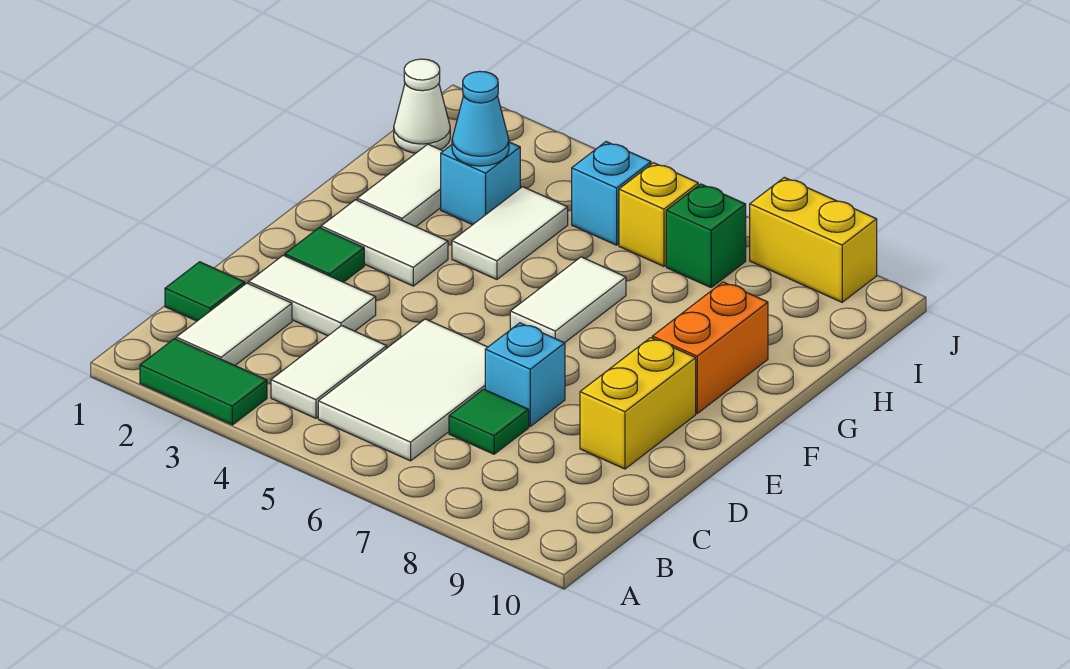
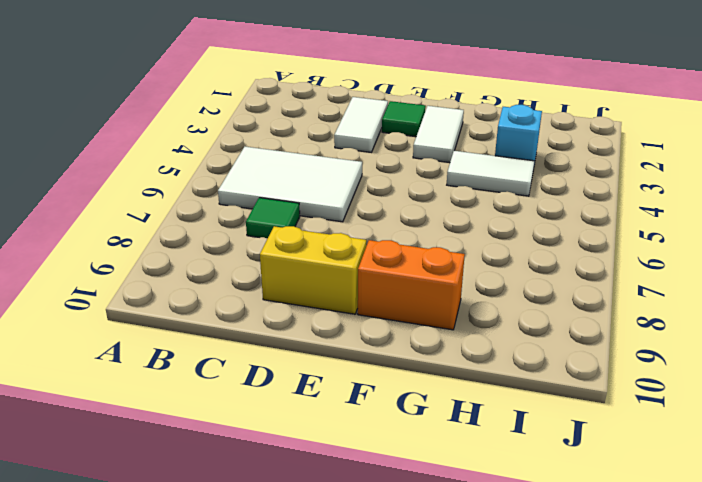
none -> green tile A2:A3 level 1
none -> white tile B2:C2 level 1
none -> white tile B4:C4 level 1

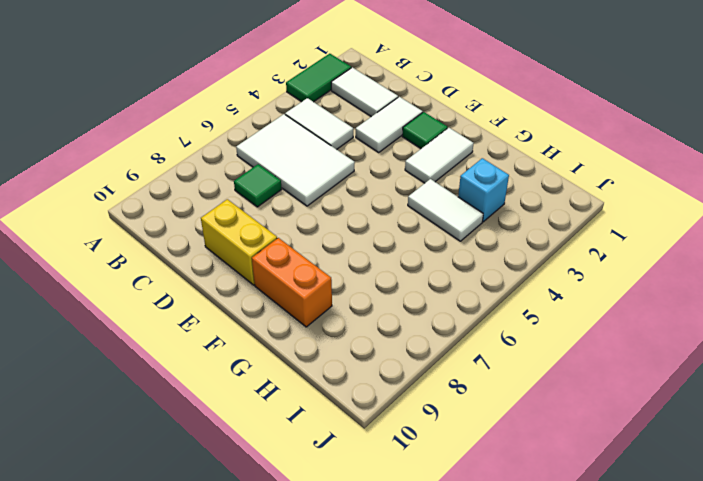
none -> green tile C1 level 1
none -> cyan brick D7 level 1
none -> white tile F6:G6 level 1

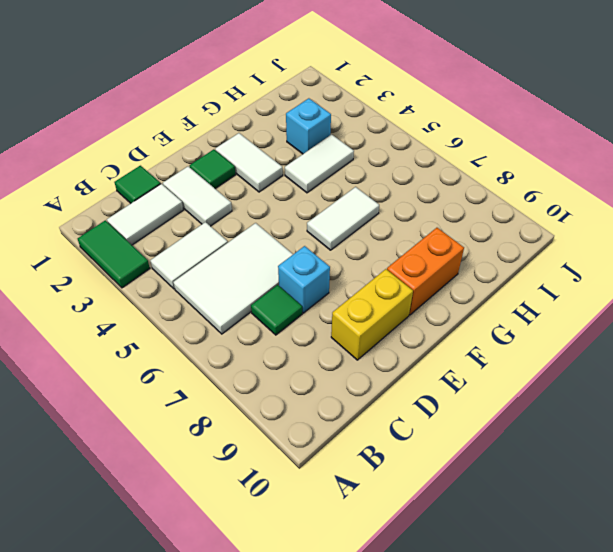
none -> white tile G2:H2 level 1
none -> white cone I1 level 1
none -> cyan brick I5 level 1

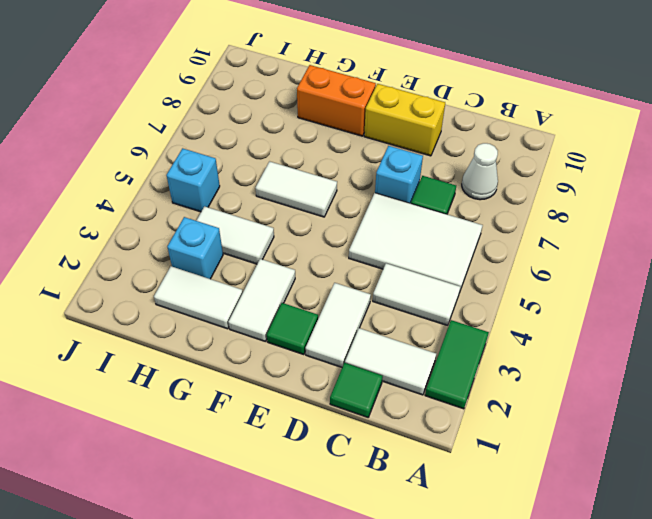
white cone B8 level 1 -> white cone I1 level 1
none -> yellow brick I6 level 1
none -> green brick I7 level 1
none -> yellow brick J8:J9 level 1

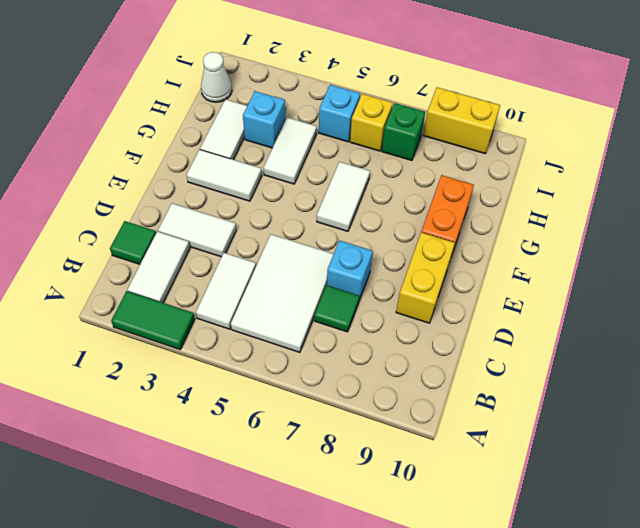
none -> green tile E2 level 1
none -> cyan cone H3 level 2

